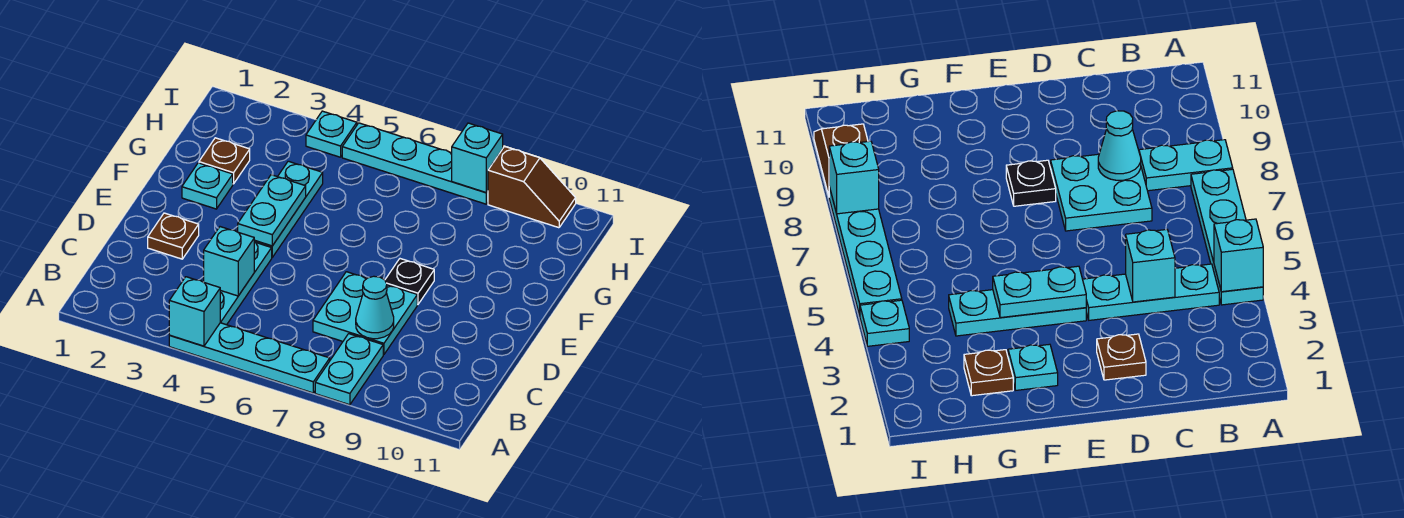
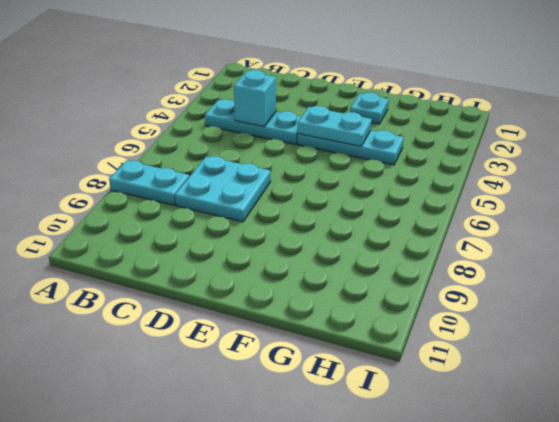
none -> cyan plate A4:A7 level 1
none -> brown plate D2 level 1
none -> black plate E8 level 1

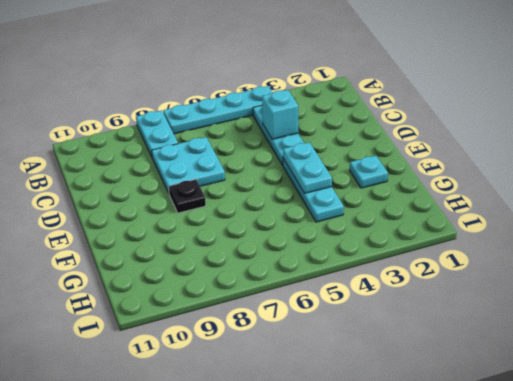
none -> brown plate D2 level 1
none -> brown plate G2 level 1
none -> cyan plate I4 level 1

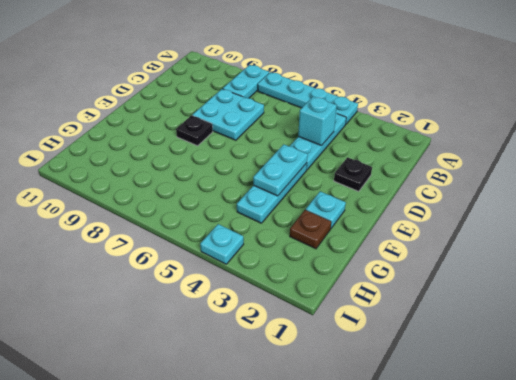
black plate D2 level 1 -> brown plate D2 level 1
none -> cyan plate I5:I8 level 1
none -> brown slope I9:I10 level 1 top 9
none -> cyan brick A4 level 2

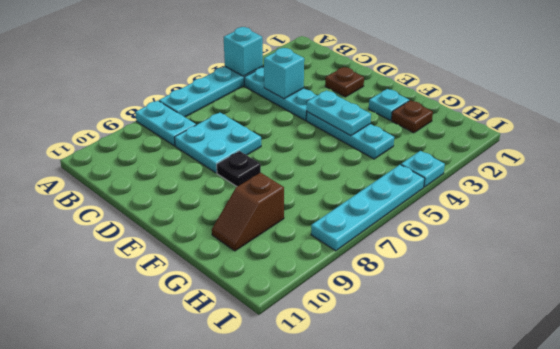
brown slope G9:G10 level 1 top 9 -> brown slope I9:I10 level 1 top 9
none -> cyan cone C8 level 2
none -> cyan brick I8 level 2

